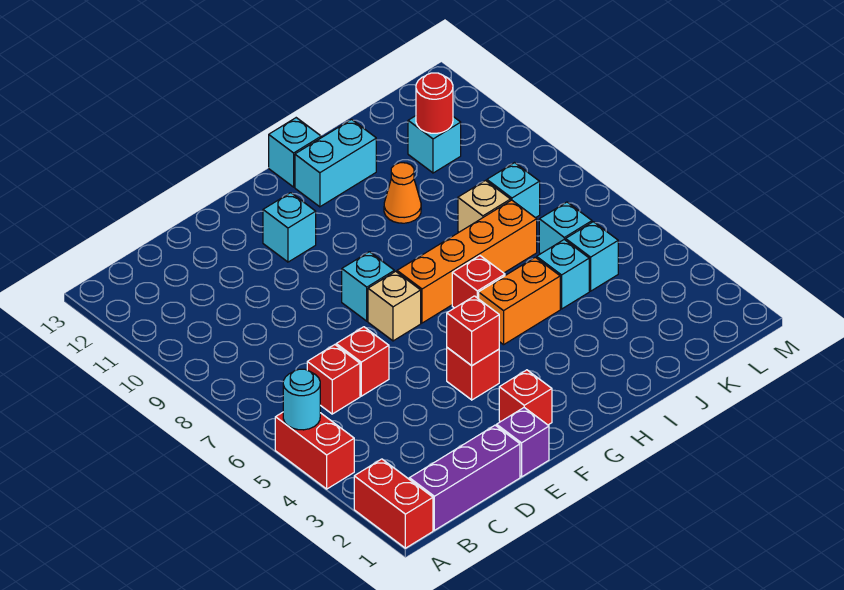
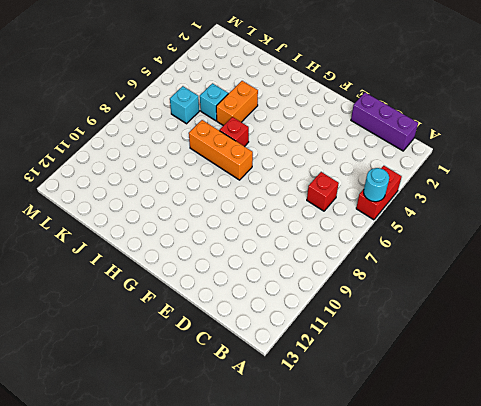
orange brick G7:I7 level 1 -> orange brick G7:J7 level 1
orange brick I4:I5 level 1 -> orange brick H5:I5 level 1
none -> red brick A1:A2 level 1
none -> red brick D6 level 1
none -> purple brick E1 level 1

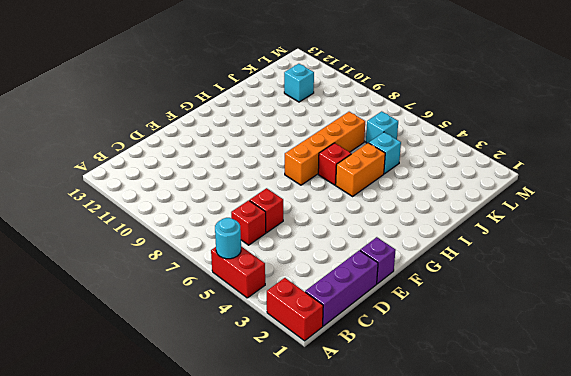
none -> red brick F2 level 1
none -> red brick F4 level 1
none -> tan brick F7 level 1

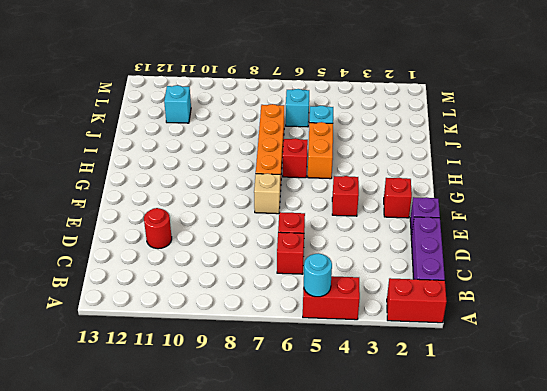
red round brick D11 level 1 -> red round brick K11 level 2
none -> cyan brick F8 level 1
none -> cyan brick F11 level 1
none -> cyan brick H12:I12 level 1

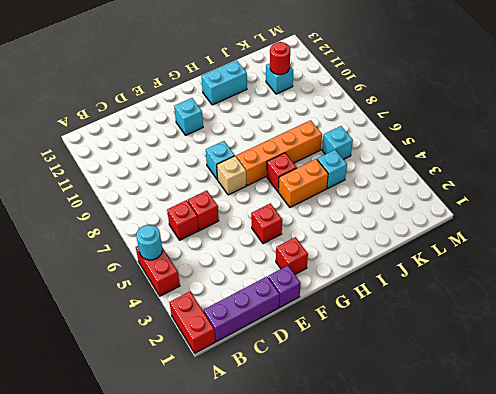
none -> cyan brick H13 level 1
none -> orange cone I10 level 1
none -> tan brick J8 level 1

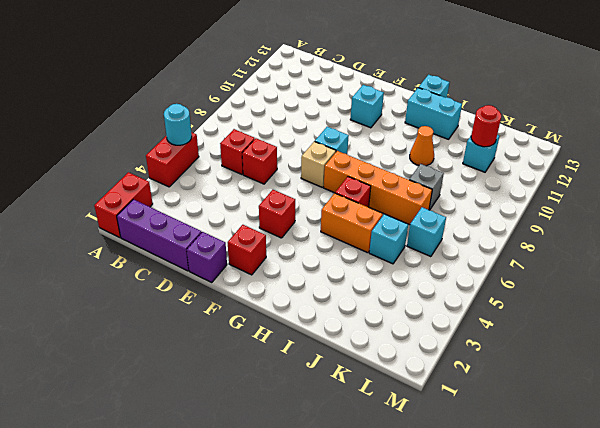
grey brick J8 level 1 -> tan brick J8 level 1
none -> cyan brick K5 level 1
none -> cyan brick K8 level 1
none -> red brick F4 level 2

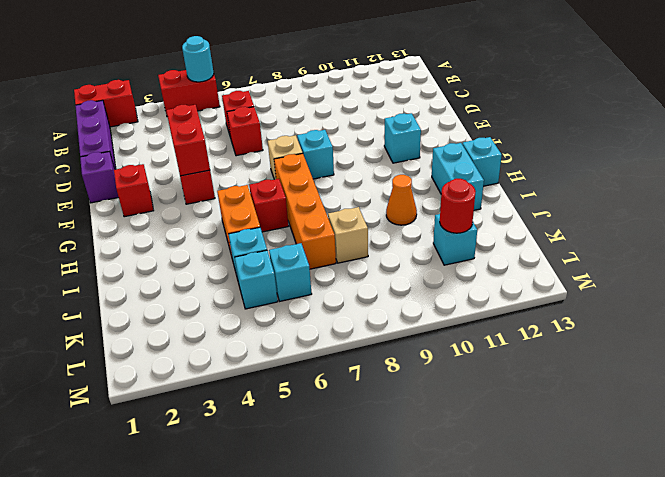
red brick E4:F4 level 2 -> red brick F4 level 2
none -> cyan brick K8 level 1

